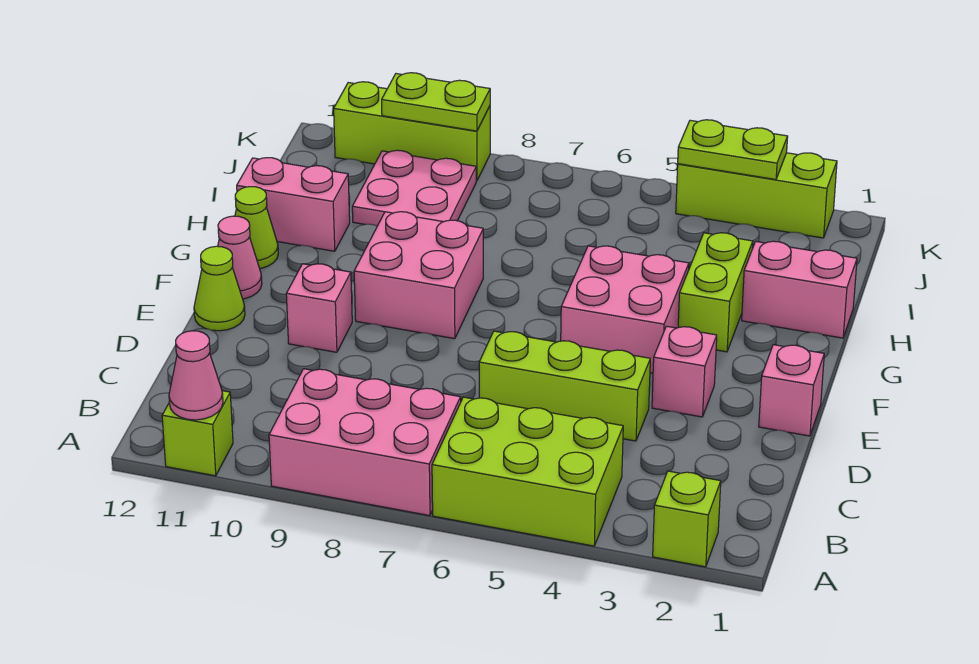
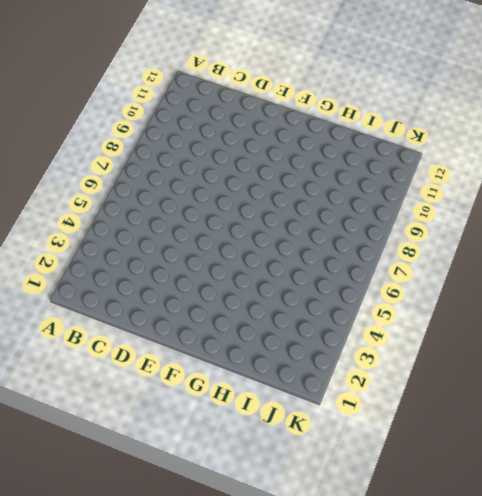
none -> lime brick A2 level 1
none -> lime brick A4:B6 level 1
none -> pink brick A7:B9 level 1

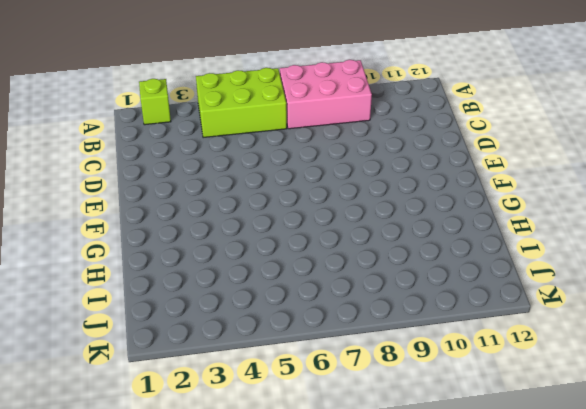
none -> lime brick A11 level 1
none -> lime brick D4:D6 level 1
none -> pink brick E1 level 1

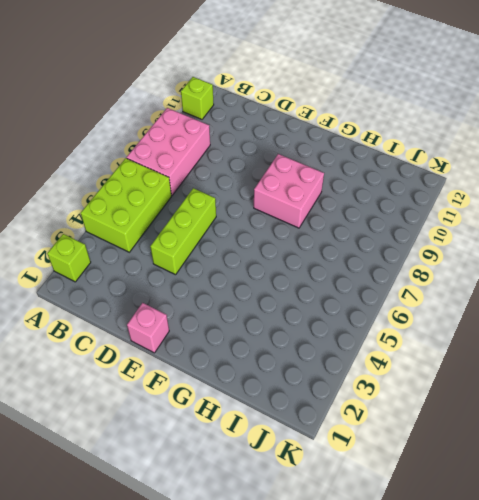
none -> pink brick E3 level 1
none -> pink brick E10 level 1
none -> lime cone E12 level 1

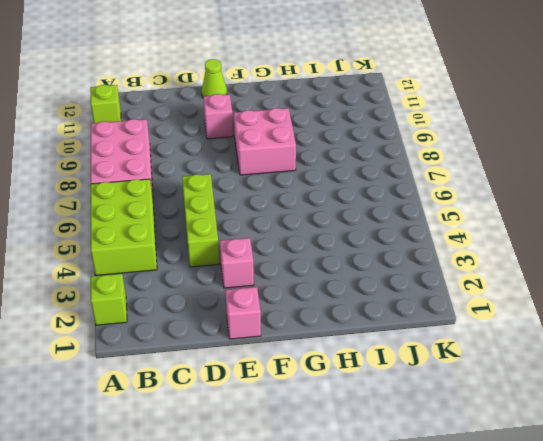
none -> pink brick F4:G5 level 1
none -> pink cone F12 level 1
none -> lime brick G3:H3 level 1

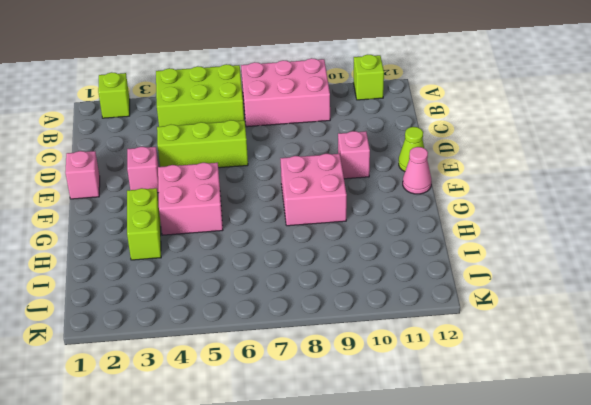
none -> lime cone G12 level 1
none -> pink brick H1:H2 level 1
none -> pink brick H11:H12 level 1

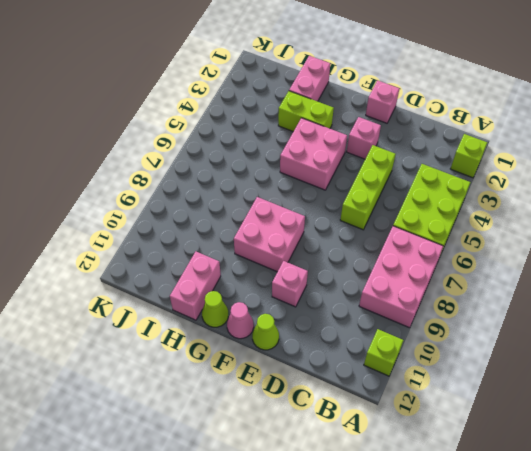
none -> pink plate I9:J10 level 1
none -> lime brick K2:K4 level 1
none -> lime brick K9:K11 level 1

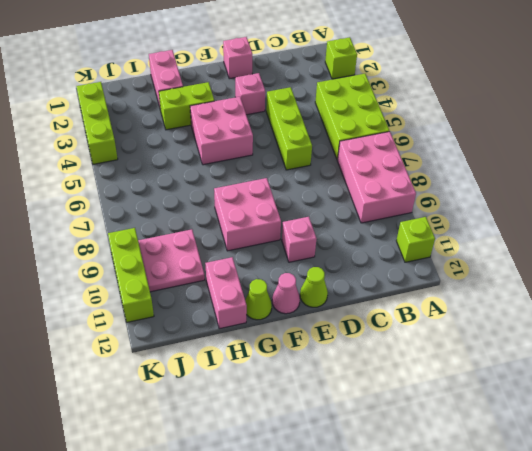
none -> pink cone A11 level 2
none -> lime plate K3:K4 level 2
none -> lime plate K9:K10 level 2

